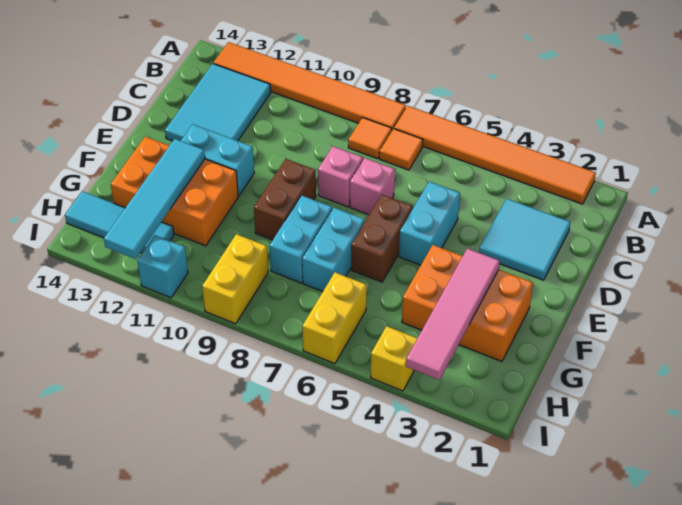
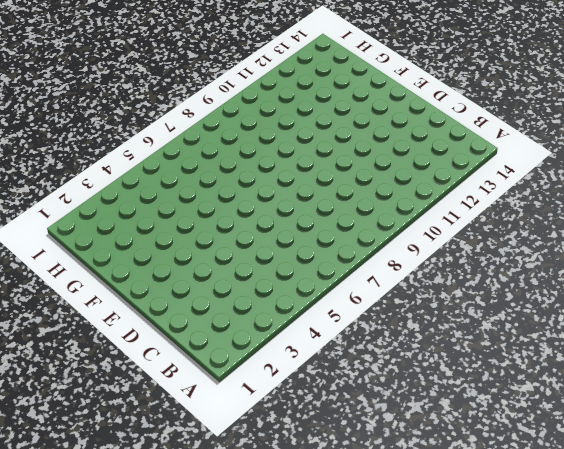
none -> orange tile A2:A7 level 1
none -> orange tile A8:A13 level 1
none -> orange tile B7 level 1

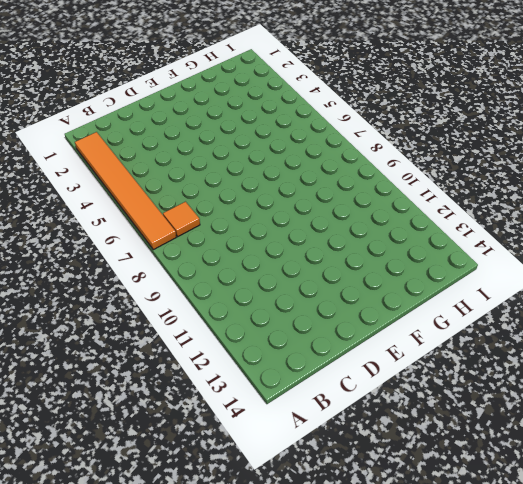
none -> orange tile A8:A13 level 1
none -> orange tile B8 level 1
none -> cyan tile B12:D13 level 1

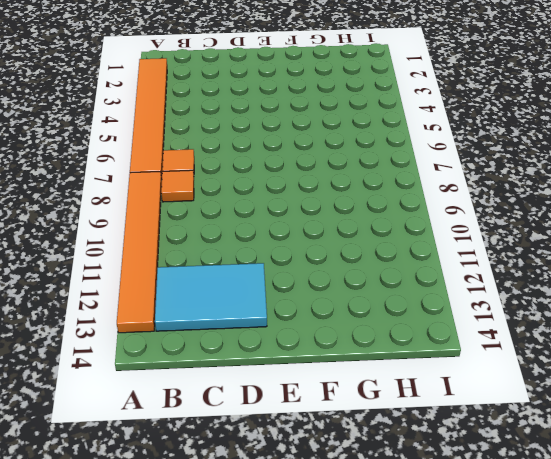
none -> cyan tile C2:D3 level 1
none -> cyan brick D5:E5 level 1
none -> pink brick D7 level 1

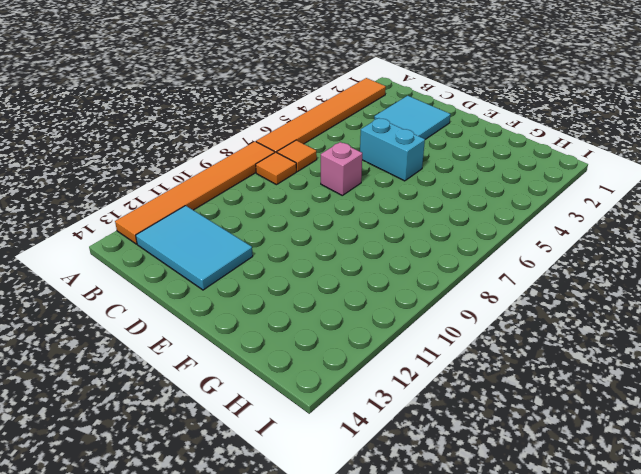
none -> pink brick D8 level 1
none -> brown brick E6:F6 level 1
none -> brown brick E9:F9 level 1

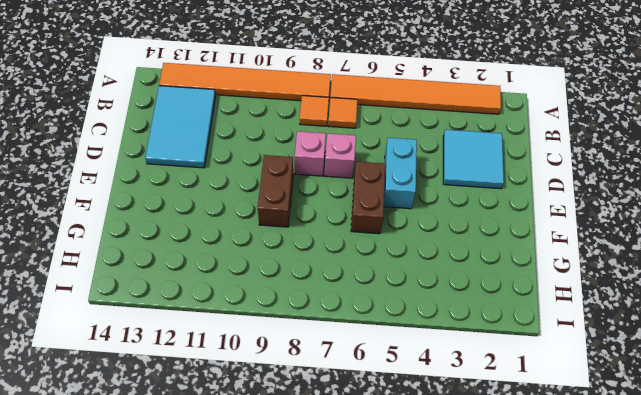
none -> cyan brick E11:E12 level 1
none -> orange brick F2:G4 level 1
none -> cyan brick F7:G7 level 1

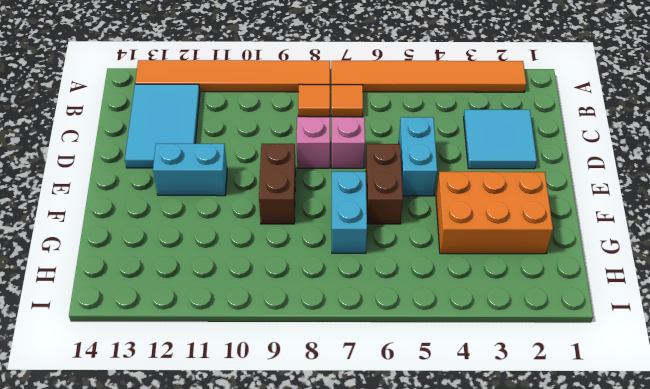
none -> cyan brick F8:G8 level 1
none -> orange brick F11:G13 level 1
none -> yellow brick H6:I6 level 1

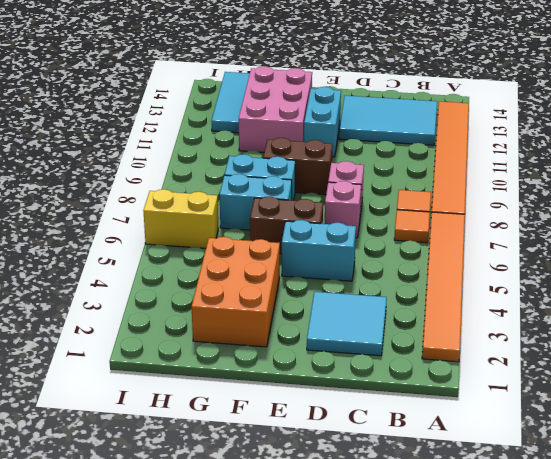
pink brick F11:G13 level 1 -> orange brick F11:G13 level 1
none -> yellow brick H9:I9 level 1
none -> yellow brick I4 level 1
none -> cyan brick I11 level 1

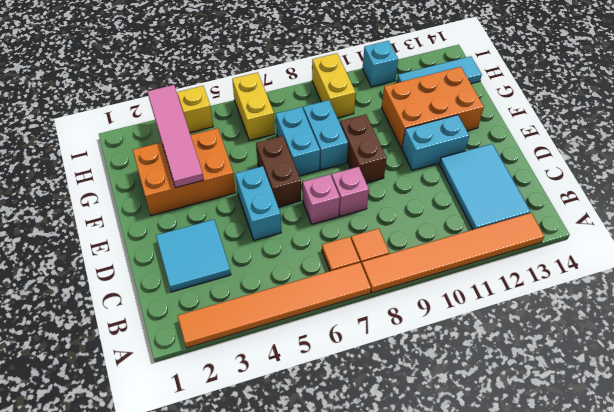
none -> cyan tile F12:I12 level 2

